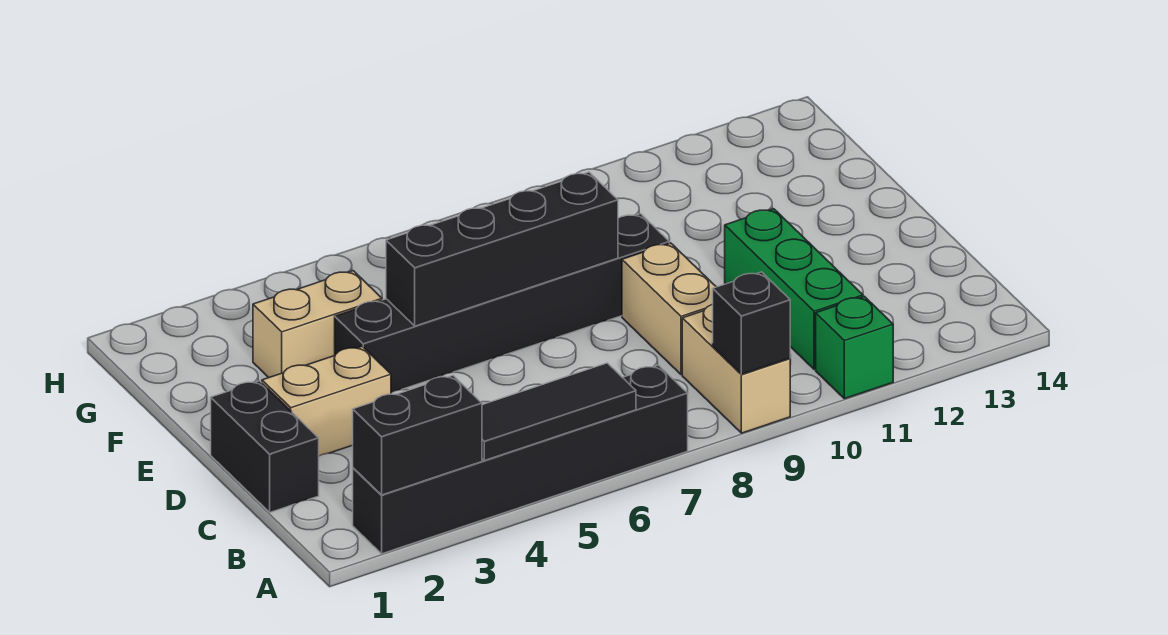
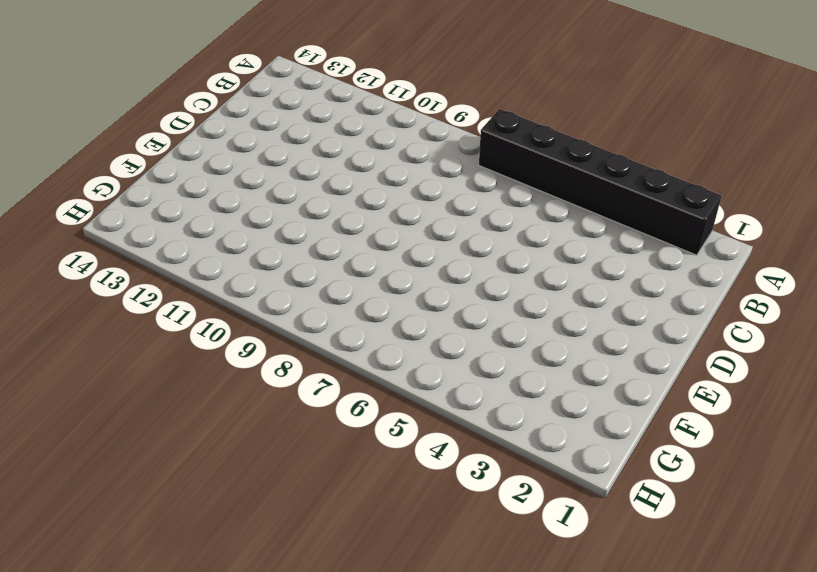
none -> tan brick A9:B9 level 1
none -> green brick A11 level 1
none -> green brick B11:D11 level 1

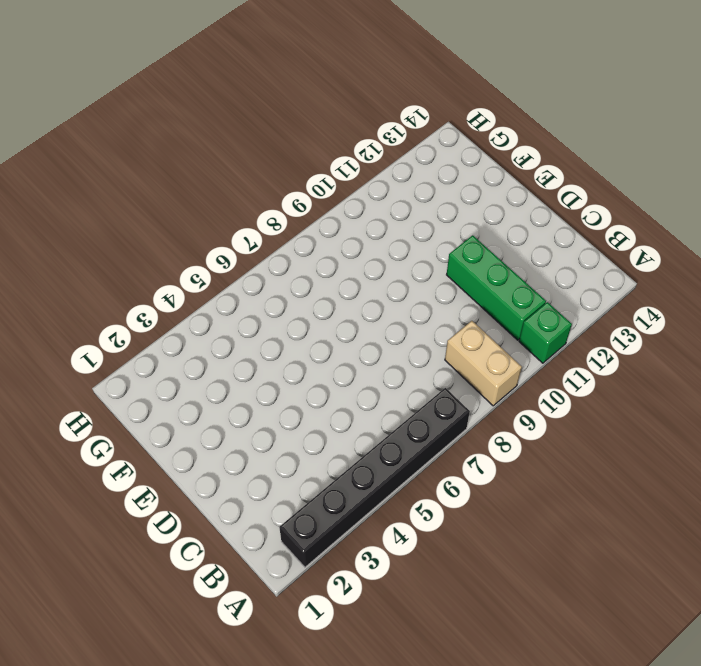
none -> black brick C1:D1 level 1
none -> tan brick C9:D9 level 1
none -> tan brick D2:D3 level 1

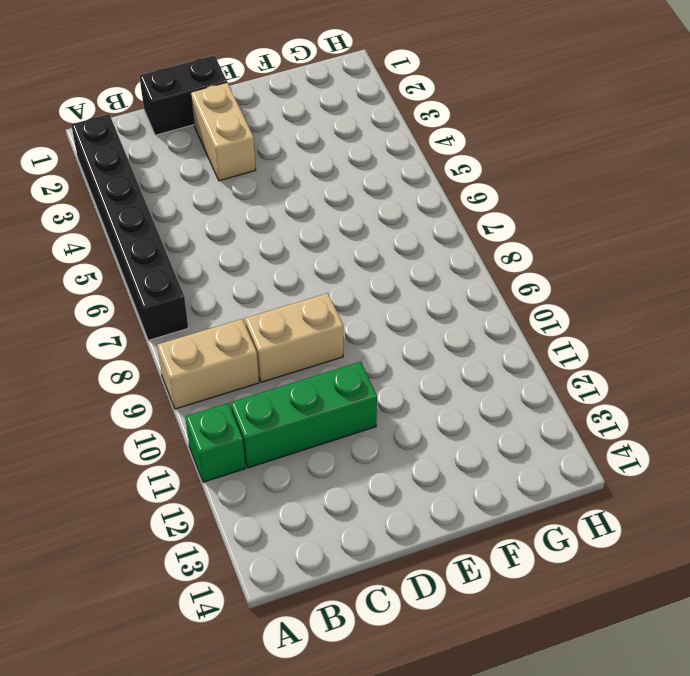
none -> black brick E4:E9 level 1
none -> tan brick F3:F4 level 1
none -> black brick A2:A3 level 2

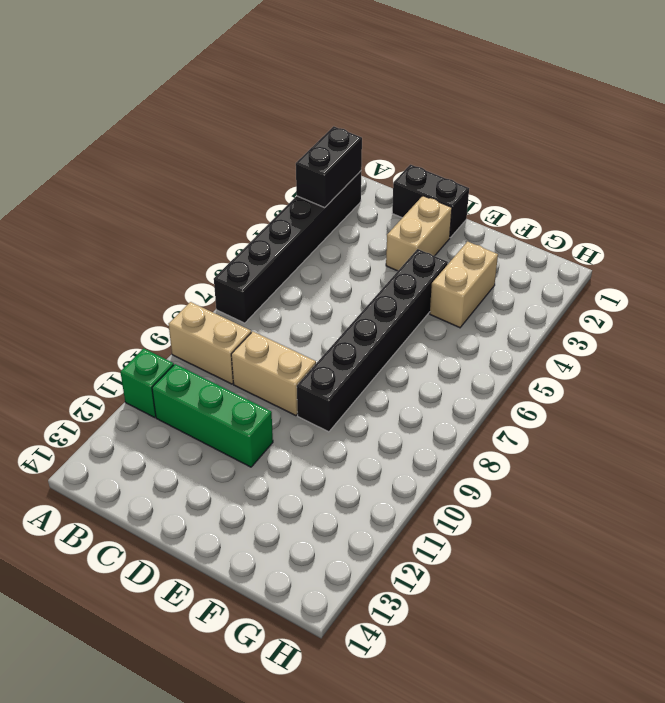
none -> black tile A4:A6 level 2
none -> black brick A9 level 2
none -> black brick E5:E8 level 2

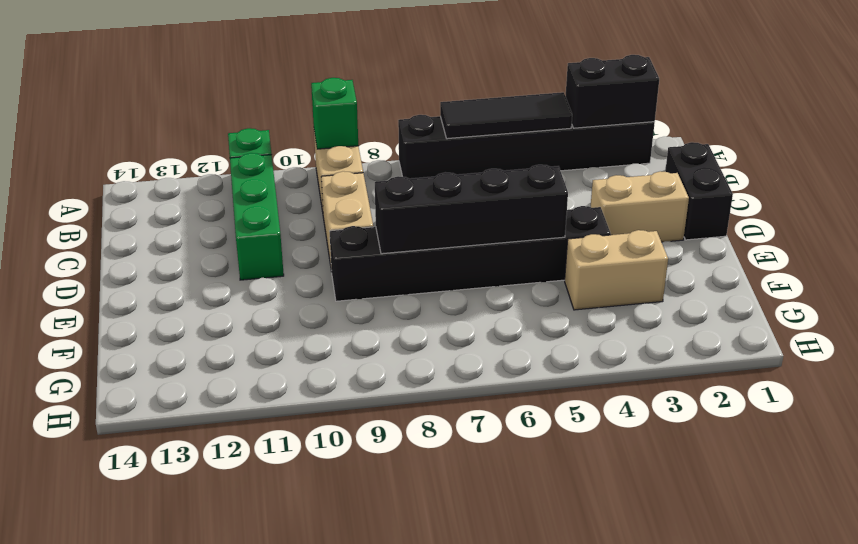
green brick A9 level 2 -> black brick A9 level 2

